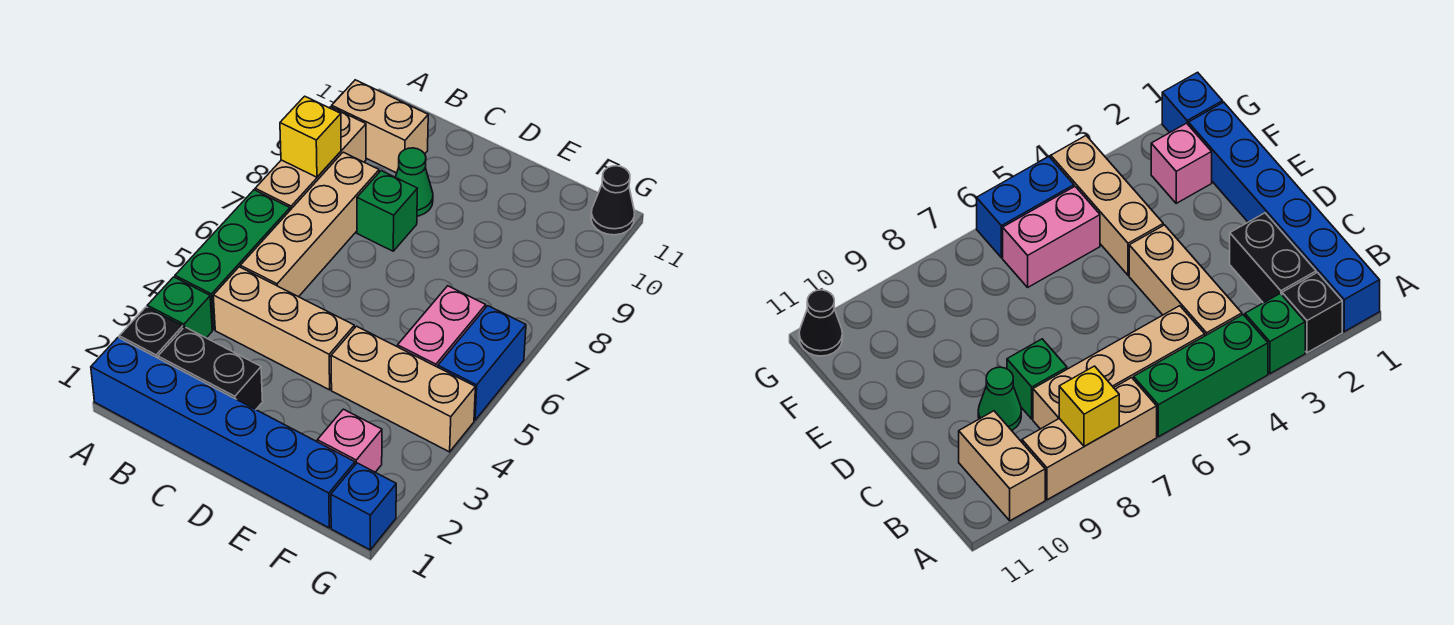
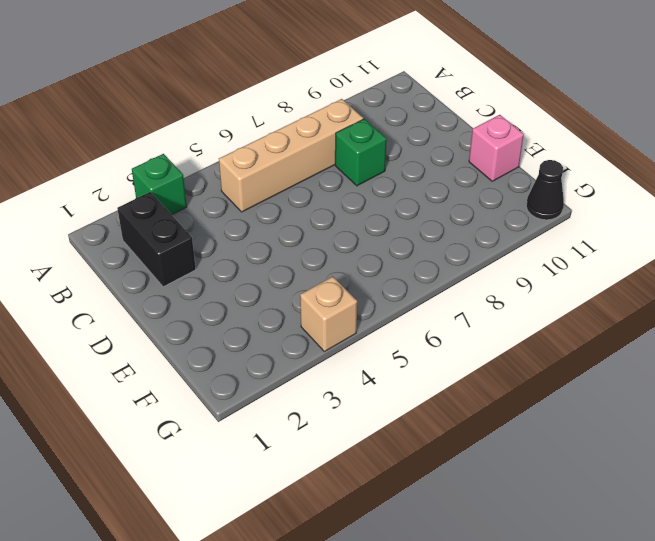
pink brick E11 level 1 -> pink brick F2 level 1
tan brick G4 level 1 -> tan brick E4:G4 level 1
none -> blue brick A1:F1 level 1
none -> black brick A2 level 1
none -> green brick A4:A6 level 1

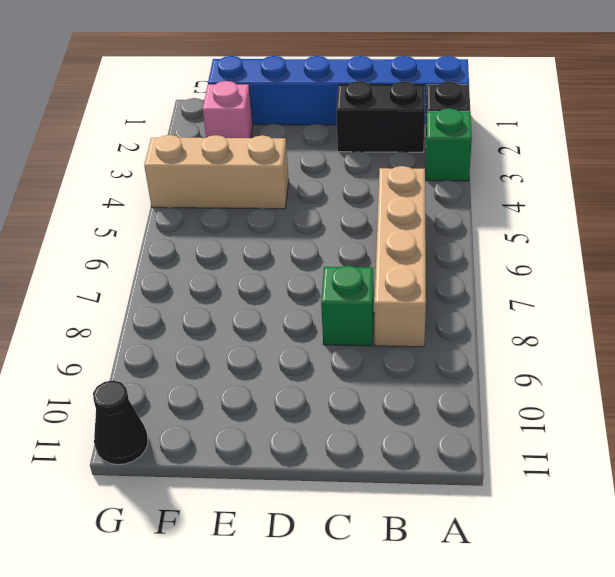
none -> green brick A4:A6 level 1
none -> tan brick A7:A9 level 1
none -> tan brick A10:B10 level 1

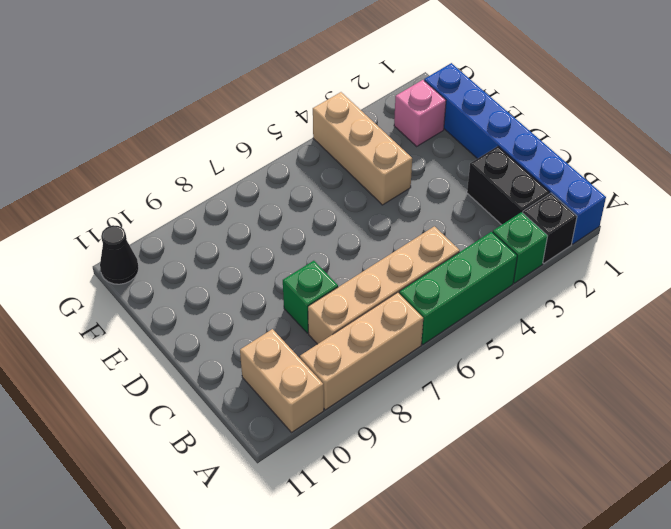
none -> tan brick B4:D4 level 1
none -> green cone C9 level 1
none -> pink brick F5:F6 level 1

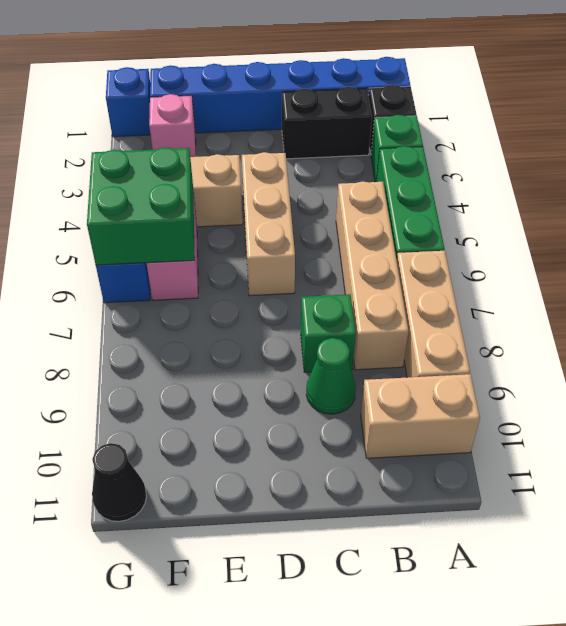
tan brick D4:D6 level 1 -> tan brick B4:D4 level 1
green brick F5:G6 level 2 -> none
none -> yellow brick A8 level 2

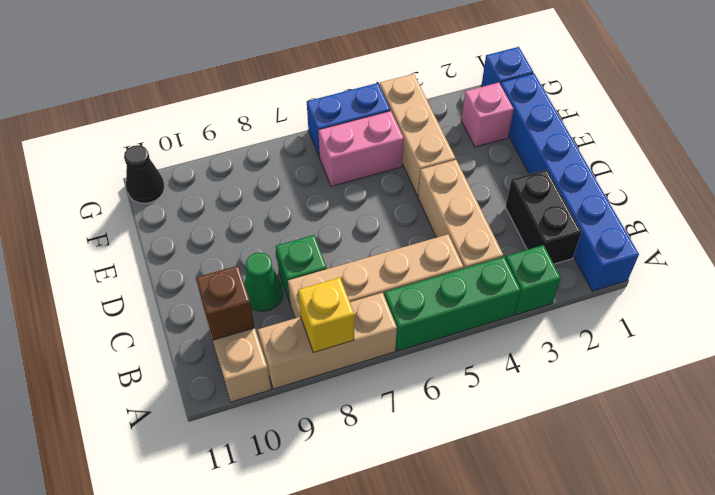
brown brick B10 level 2 -> none
none -> black brick A2 level 1

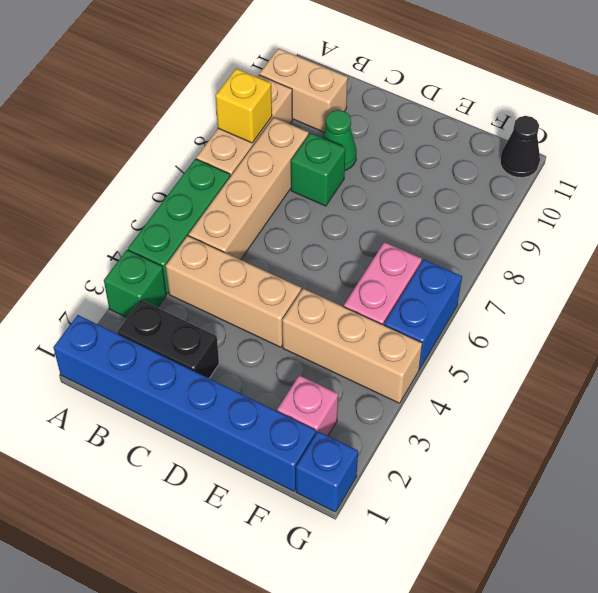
none -> black brick A2 level 1

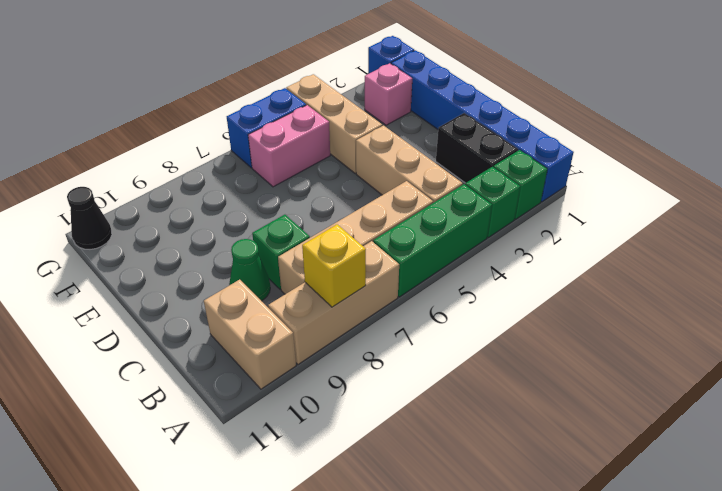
green brick A2 level 1 -> black brick A2 level 1

